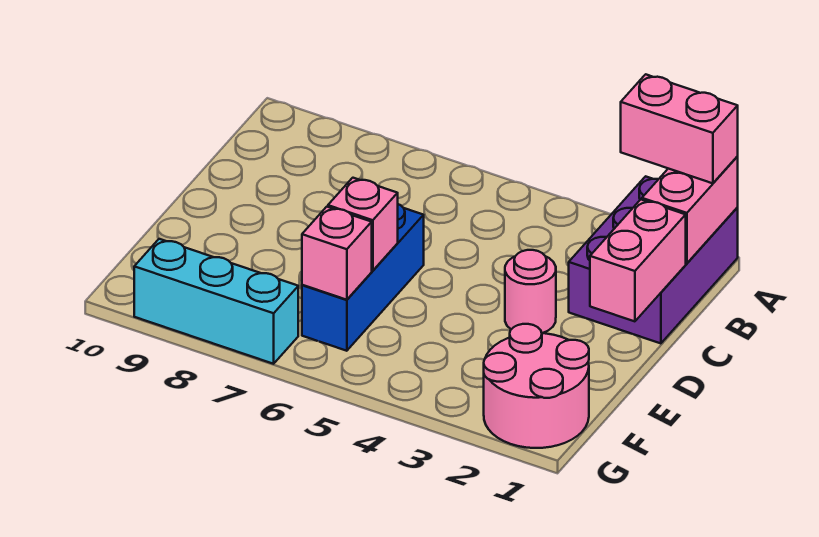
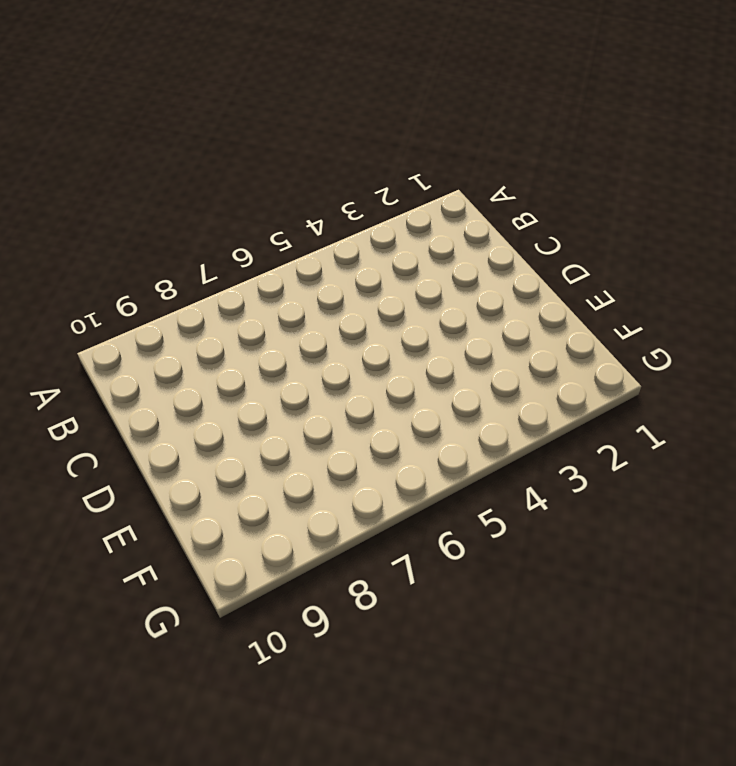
none -> purple brick A1:C2 level 1
none -> pink round brick D3 level 1

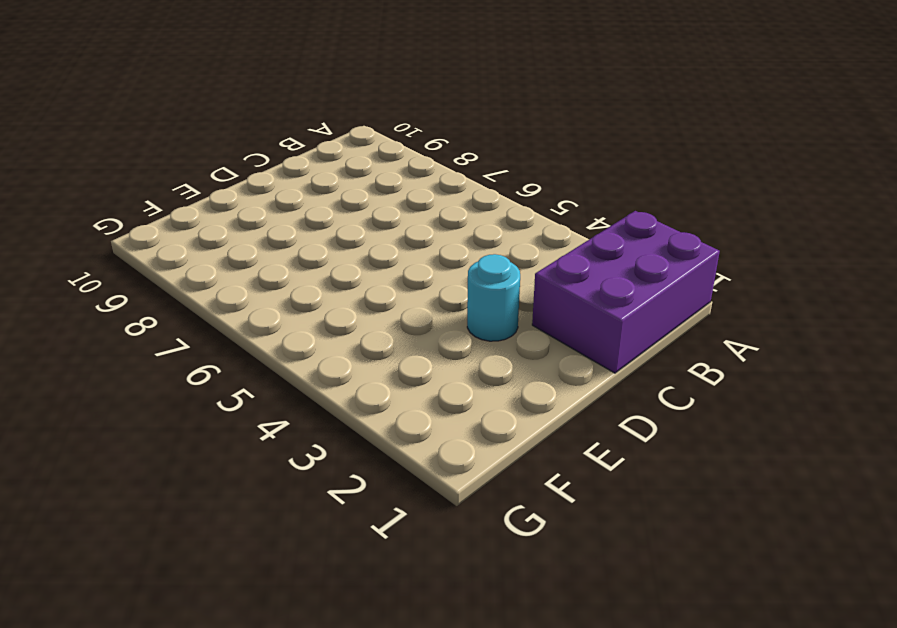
cyan round brick D3 level 1 -> pink round brick D3 level 1
none -> blue brick D6:F6 level 1
none -> pink round brick F1:G2 level 1

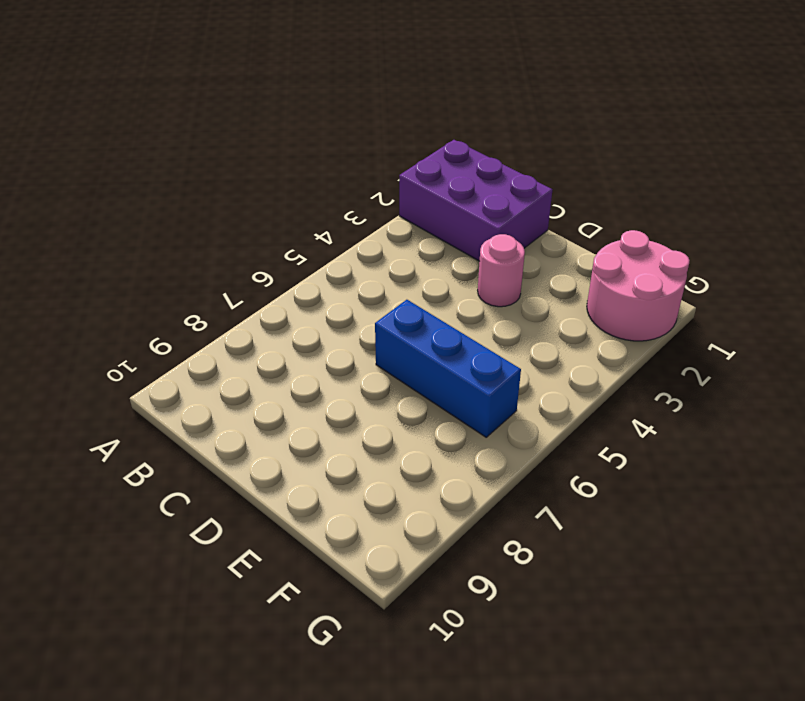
none -> cyan brick G7:G9 level 1
none -> pink brick A1:B1 level 2

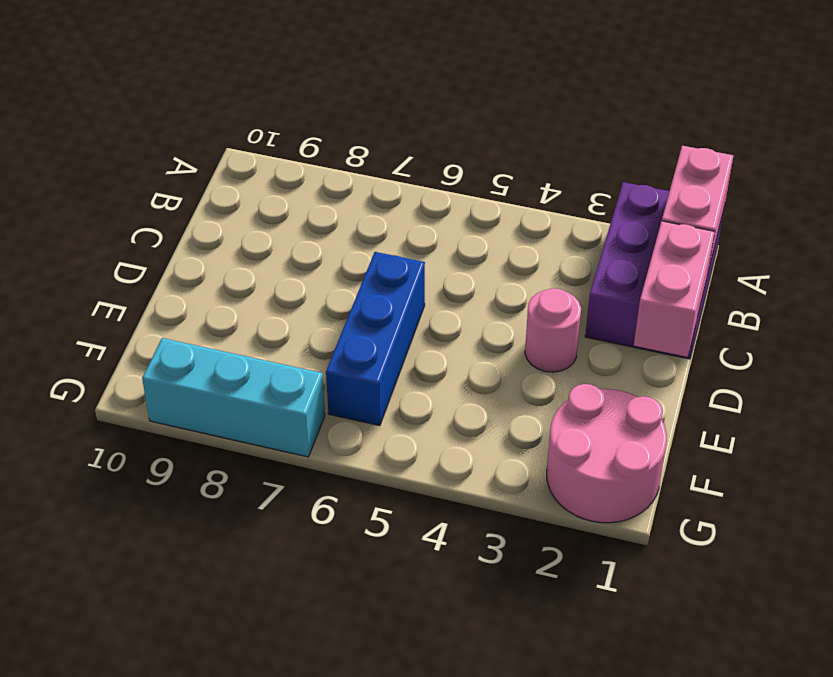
none -> pink brick E6 level 2
none -> pink brick F6 level 2

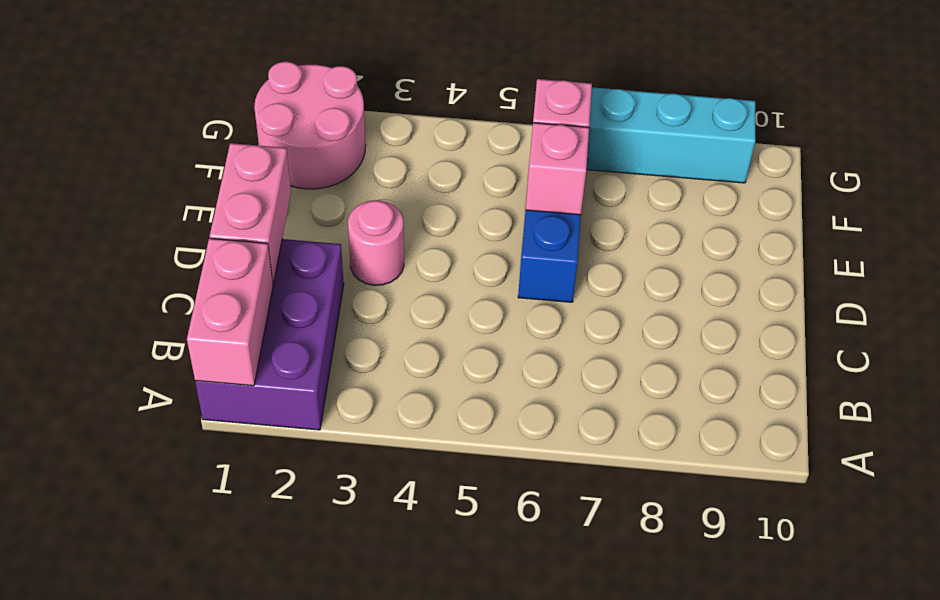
none -> pink brick A1:A2 level 3

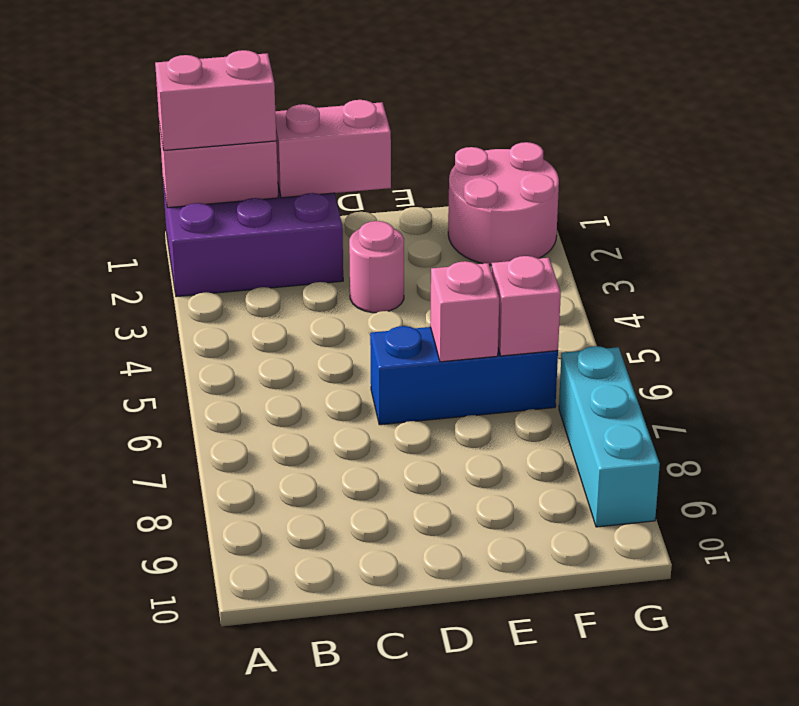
pink brick A1:B1 level 3 -> pink brick A1:A2 level 3

